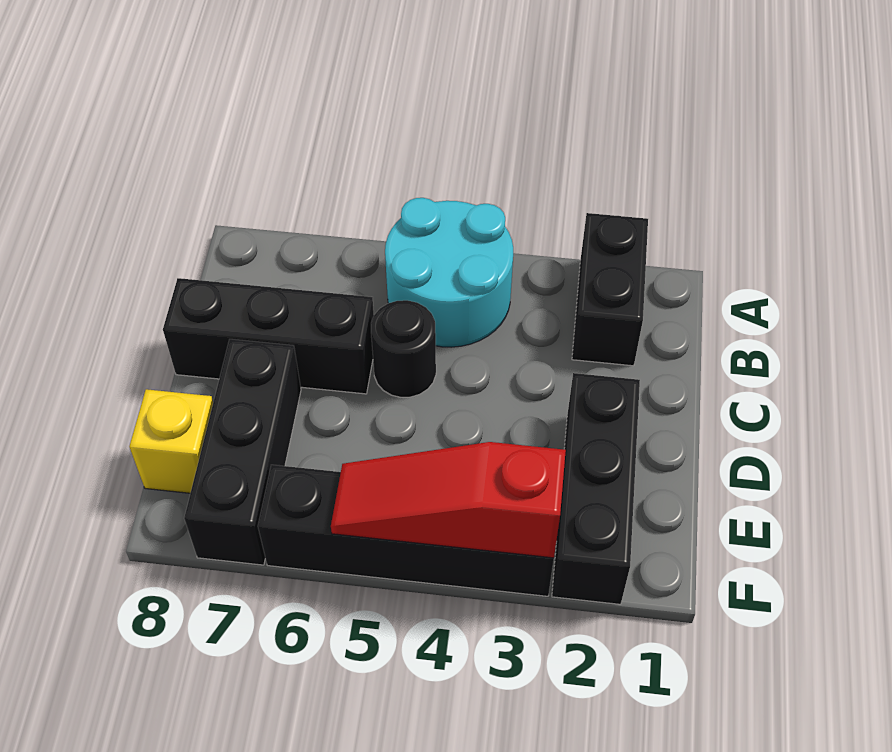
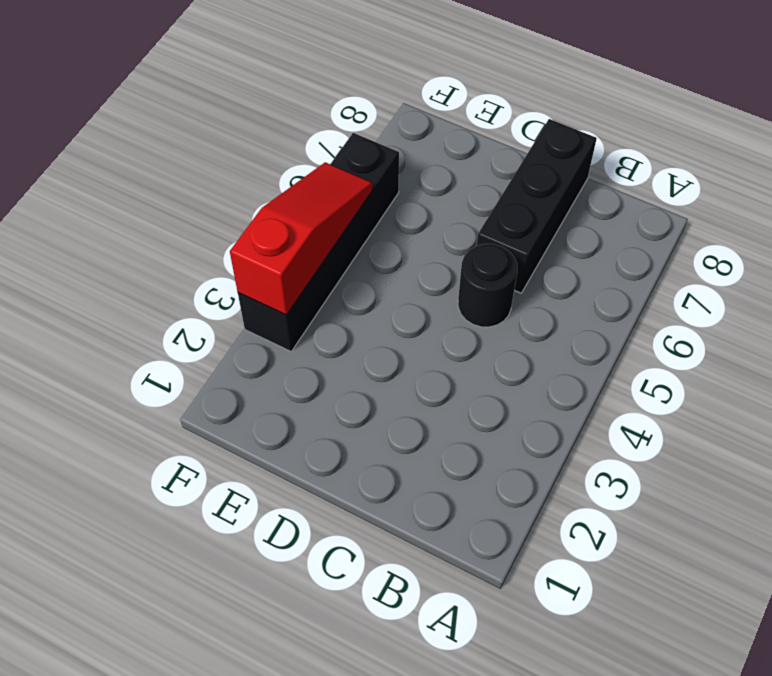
none -> black brick A2:B2 level 1
none -> cyan round brick A4:B5 level 1

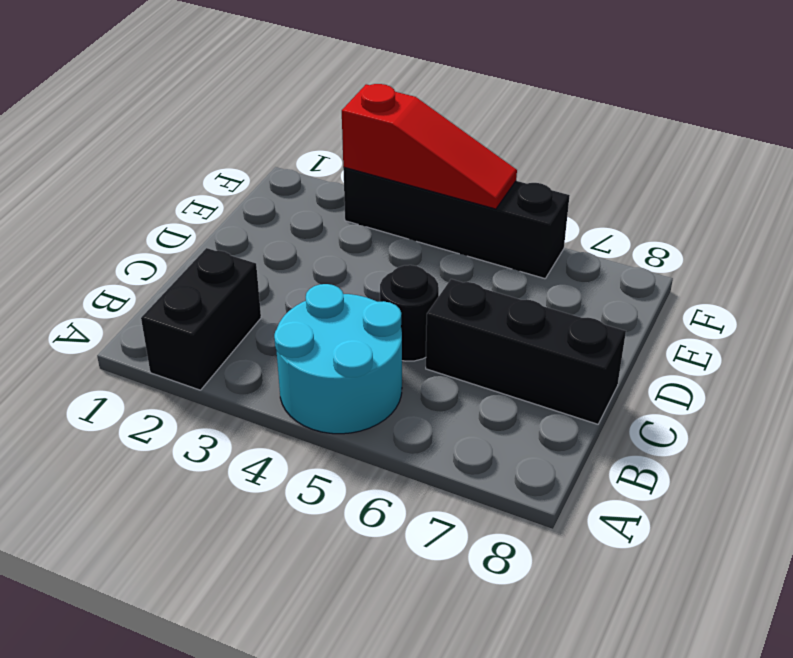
none -> black brick D2:F2 level 1
none -> black brick D7:F7 level 1

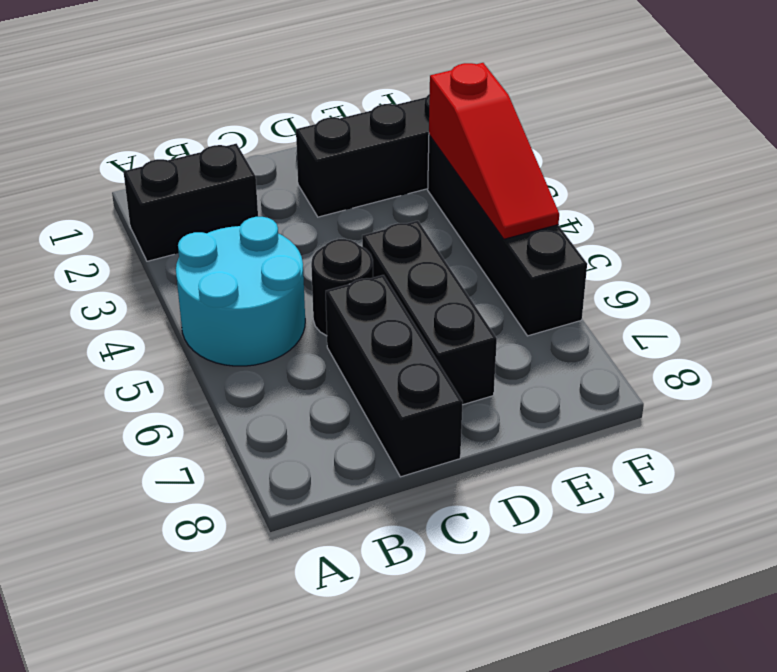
black brick D5:D7 level 1 -> black brick D7:F7 level 1
none -> yellow brick E8 level 1

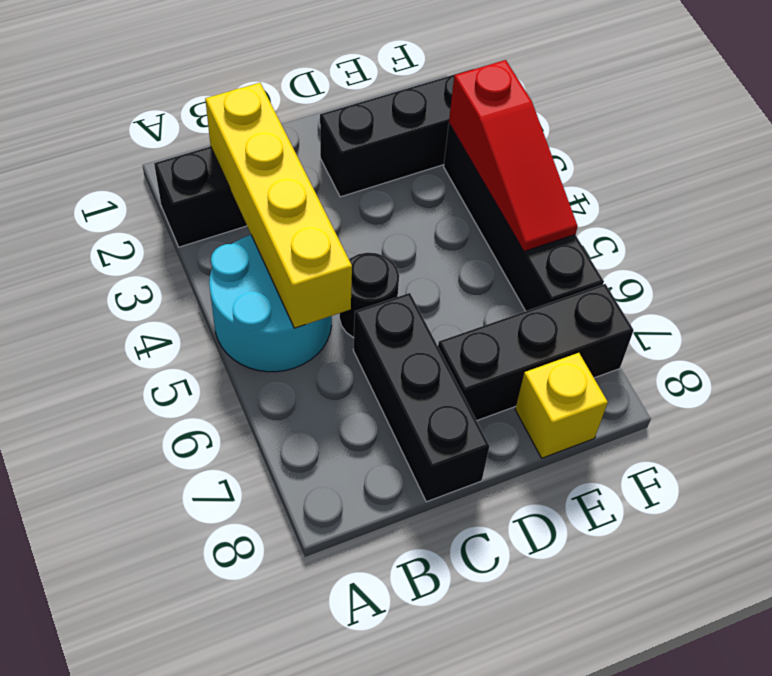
yellow brick B2:B5 level 2 -> none

